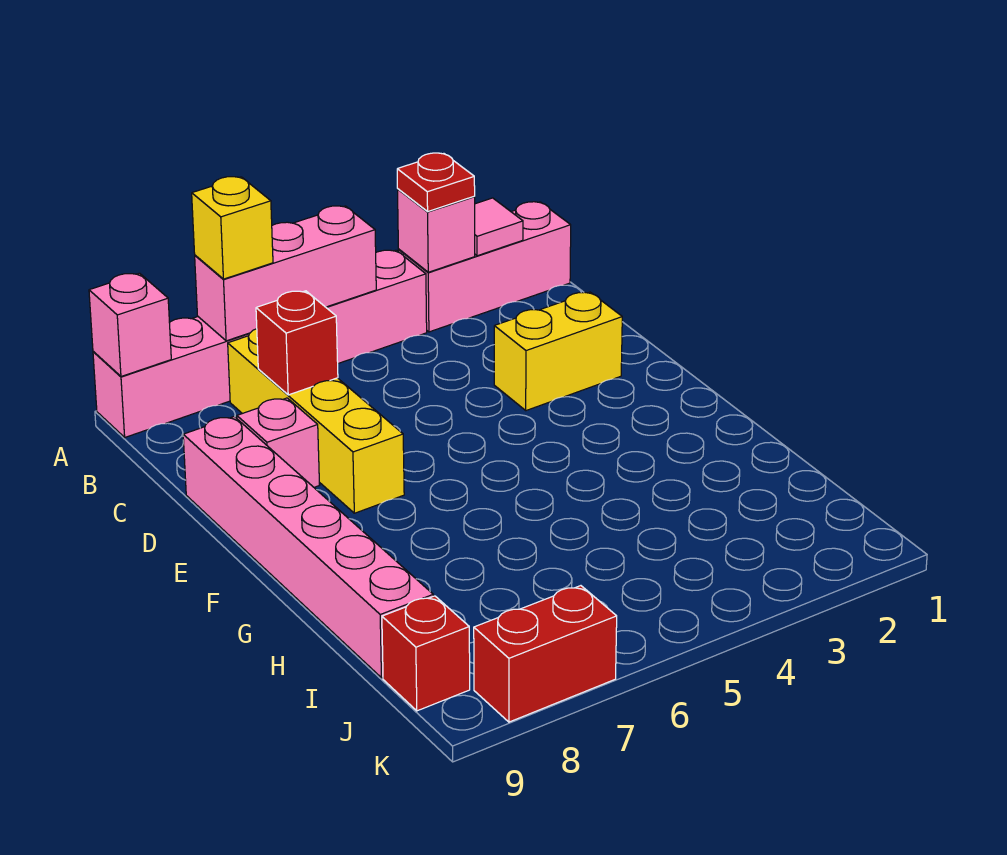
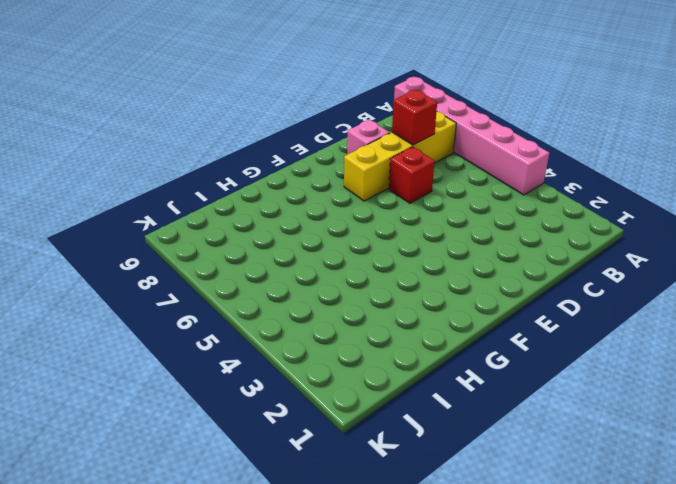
red brick D6 level 1 -> red brick J9 level 1
none -> pink brick A1:A3 level 1
none -> yellow brick D2:D3 level 1
none -> pink brick D9:I9 level 1

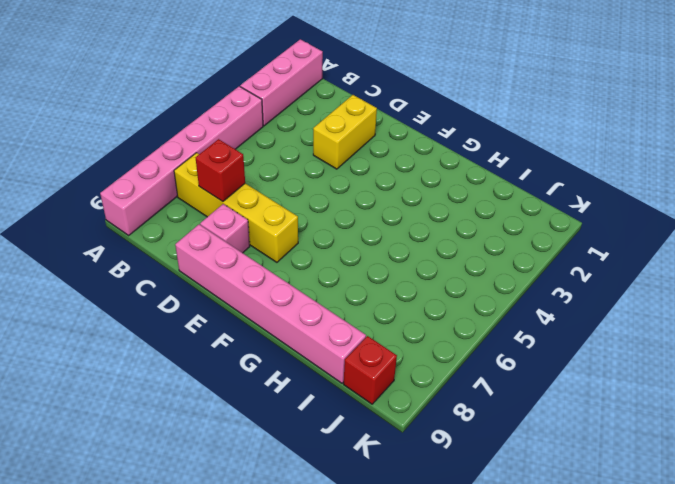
none -> red brick K7:K8 level 1
none -> pink tile A2 level 2
none -> pink brick A3 level 2

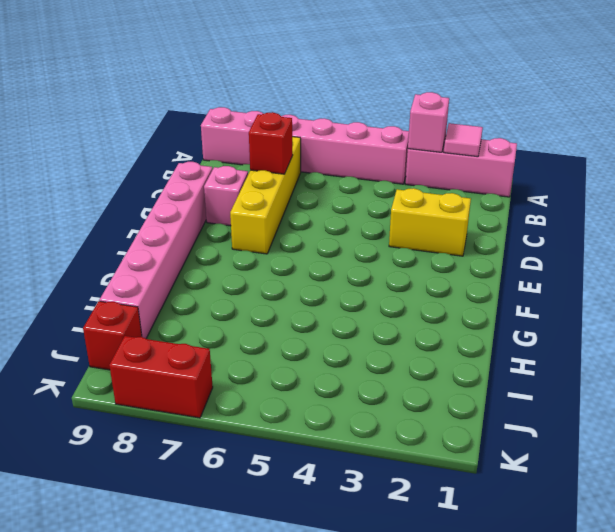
none -> pink brick A5:A7 level 2
none -> pink brick A9 level 2
none -> red plate A3 level 3

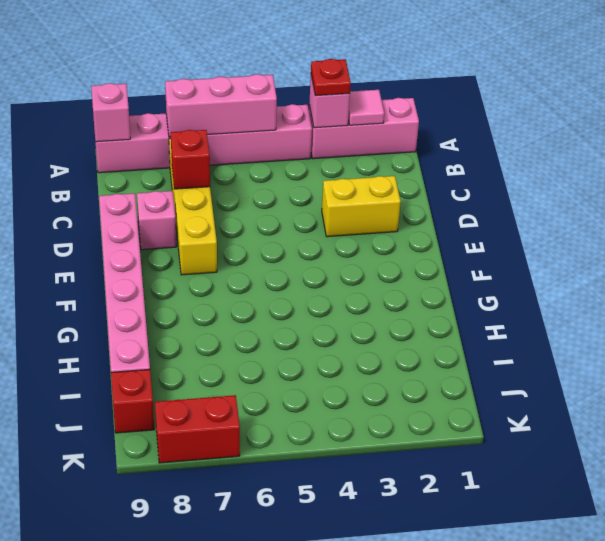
none -> yellow brick A7 level 3

